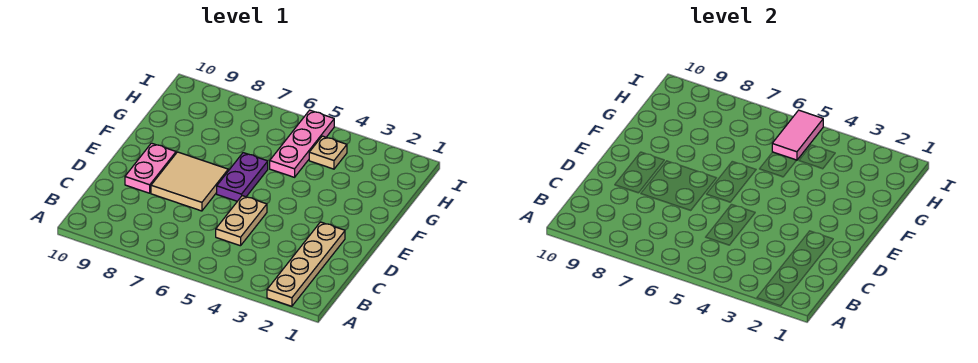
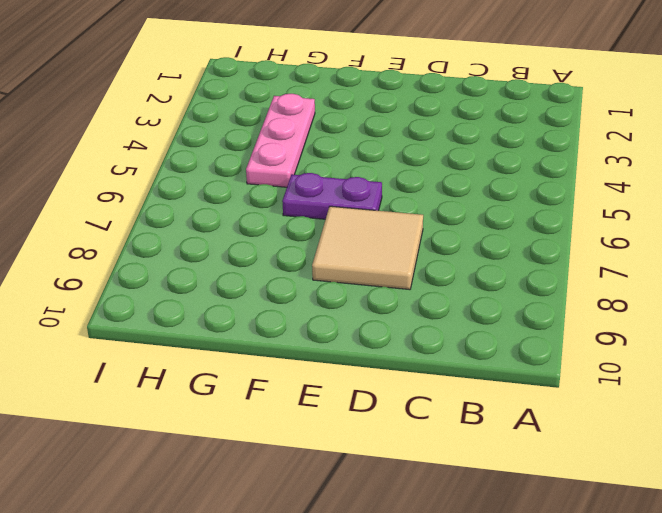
pink plate G3:G5 level 1 -> pink plate G5:I5 level 1
none -> tan plate A2:D2 level 1
none -> tan plate C5:D5 level 1

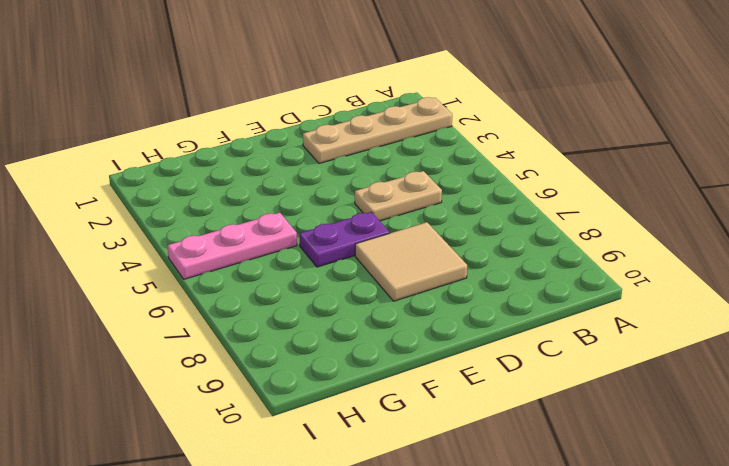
none -> pink plate D9:E9 level 1
none -> tan plate H4 level 1

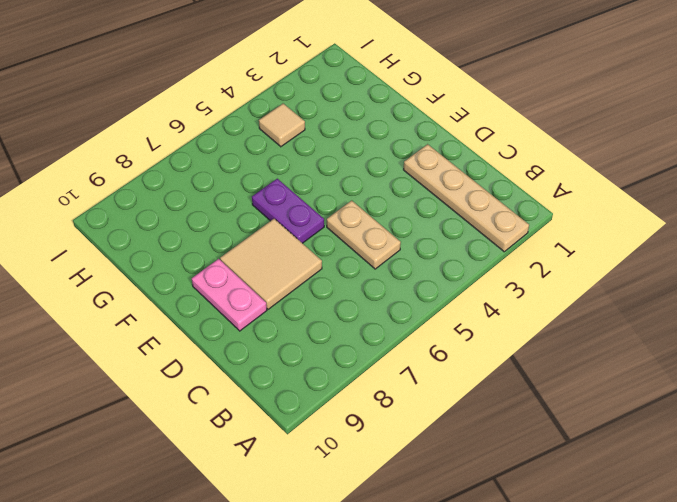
tan tile H4 level 1 -> tan plate H4 level 1
none -> pink plate G5:I5 level 1
none -> pink tile H5:I5 level 2

